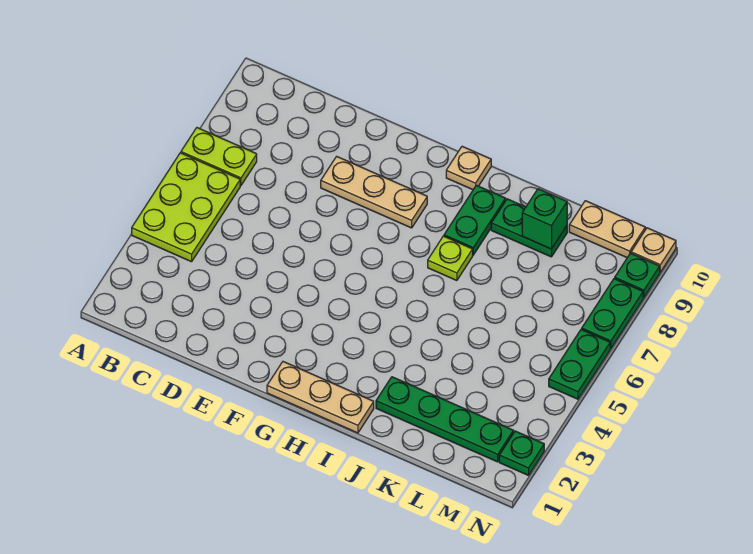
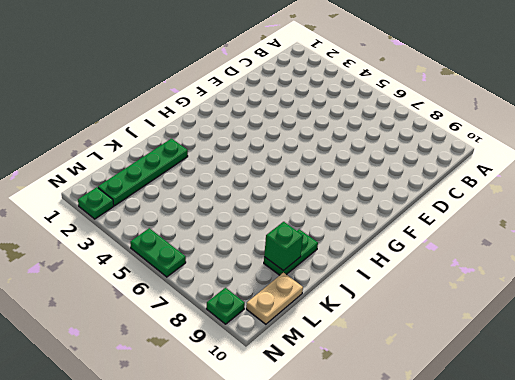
none -> lime plate A4:B6 level 1
none -> lime plate A7:B7 level 1
none -> tan plate E8:G8 level 1

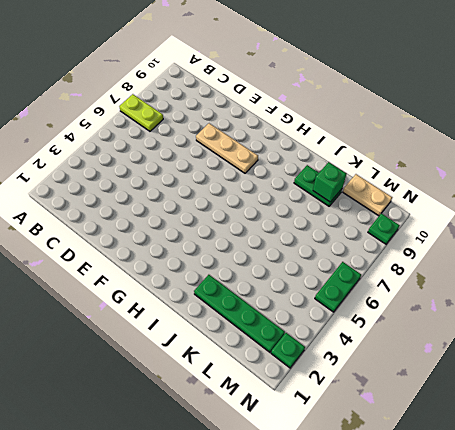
none -> lime plate A4:B6 level 1
none -> tan plate G1:I1 level 1
none -> tan plate H10 level 1

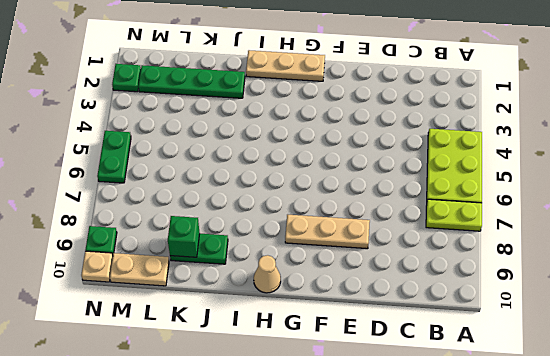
tan cone H10 level 1 -> tan plate H10 level 1
none -> lime plate I7 level 1
none -> green plate I8:I9 level 1
none -> green plate N7:N8 level 1

